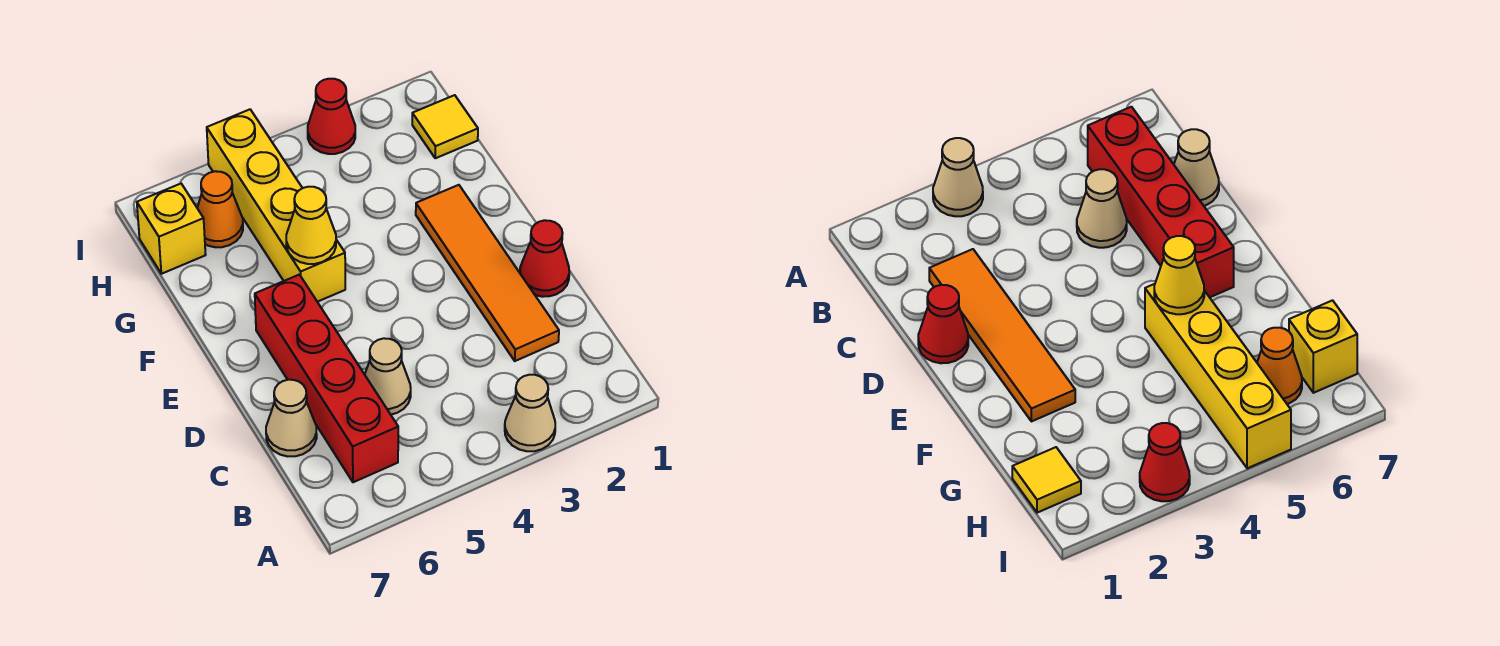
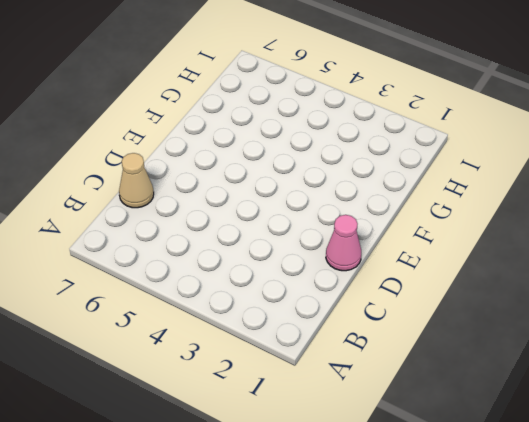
pink cone D1 level 1 -> red cone D1 level 1
none -> tan cone A3 level 1
none -> red brick B6:E6 level 1
none -> orange tile C2:F2 level 1

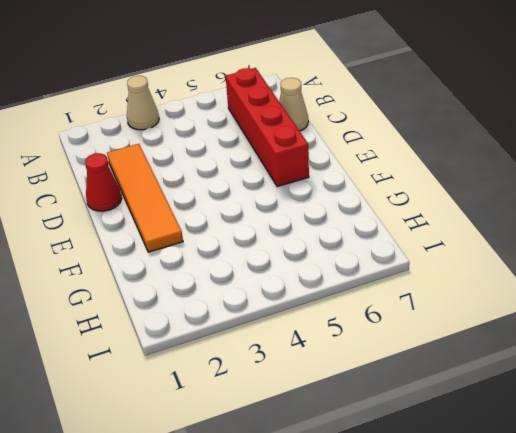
none -> tan cone C5 level 1
none -> yellow brick F5:I5 level 1
none -> yellow tile H1 level 1

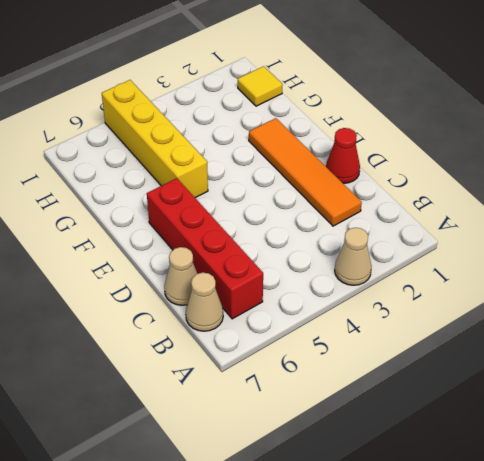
tan cone B7 level 1 -> tan cone C5 level 1
none -> orange cone H6 level 1
none -> yellow brick H7 level 1
none -> red cone I3 level 1

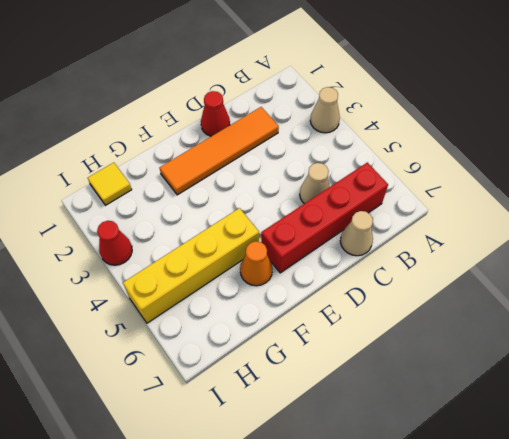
orange cone F6 level 1 -> orange cone H6 level 1
none -> yellow brick H7 level 1
none -> yellow cone F5 level 2

